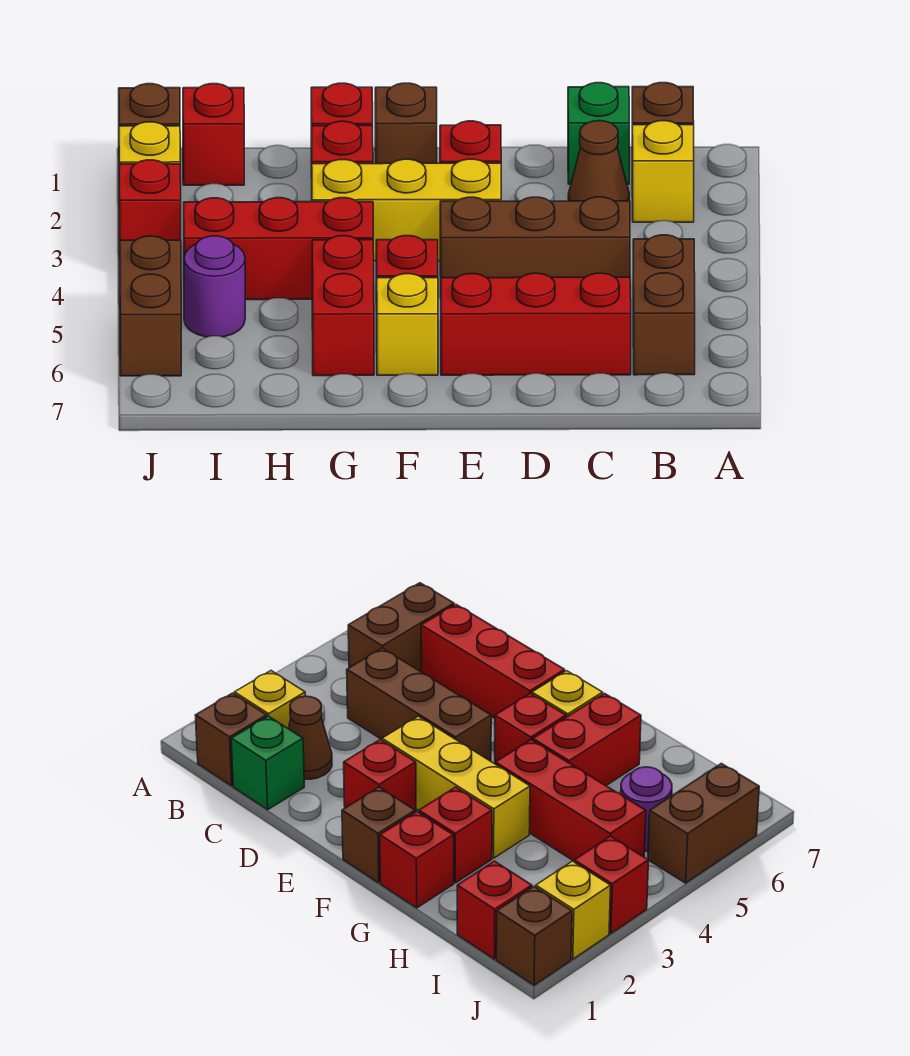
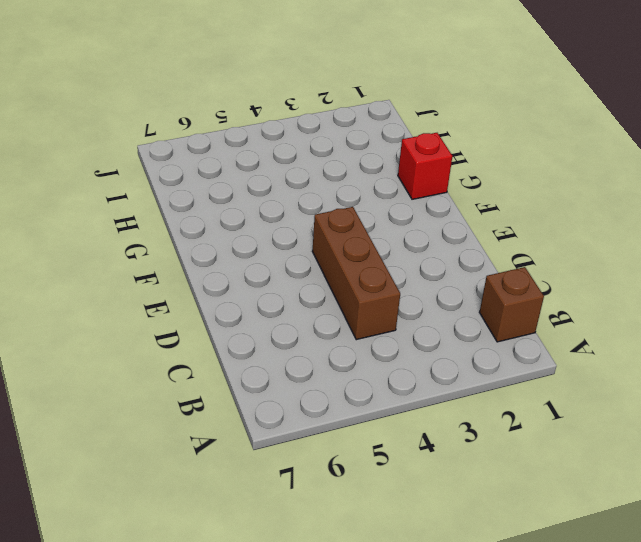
none -> yellow brick B2 level 1
none -> brown brick B5:B6 level 1
none -> green brick C1 level 1

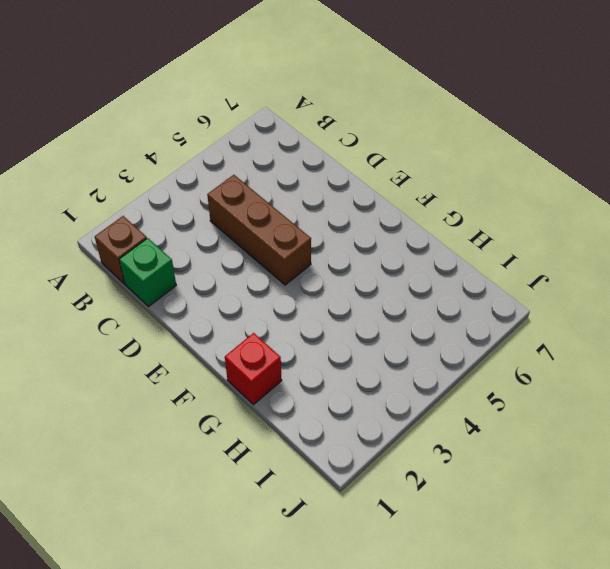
none -> yellow brick B2 level 1
none -> brown brick B5:B6 level 1
none -> brown cone C2 level 1

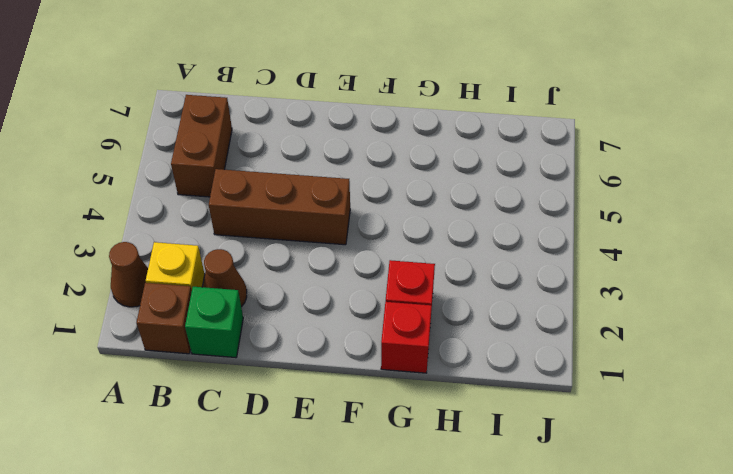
brown cone A2 level 1 -> none
none -> red brick C6:E6 level 1
none -> red brick E2 level 1
none -> yellow brick E3:G3 level 1

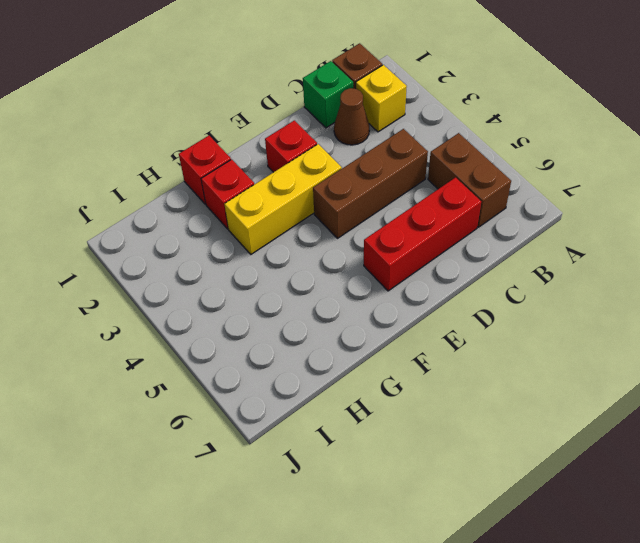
none -> brown brick F1 level 1
none -> red brick F5 level 1
none -> yellow brick F6 level 1

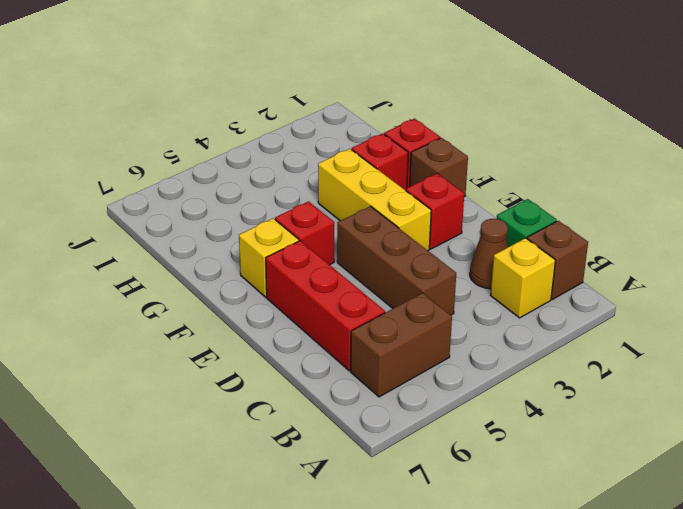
none -> red brick G4:I4 level 1
none -> red brick G5:G6 level 1
none -> red brick I1 level 1

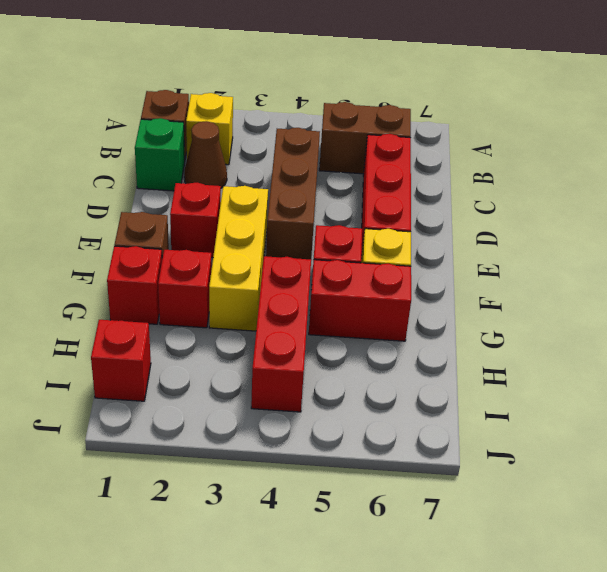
none -> purple round brick I5 level 1
none -> brown brick J1 level 1
none -> yellow brick J2 level 1

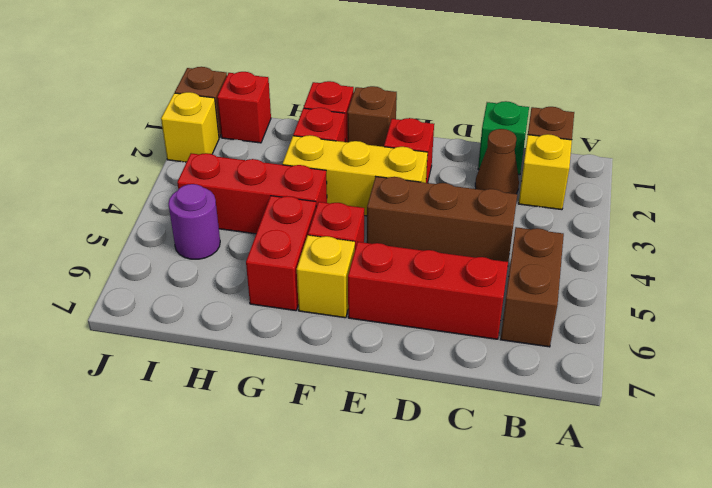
none -> red brick J3 level 1
none -> brown brick J5:J6 level 1

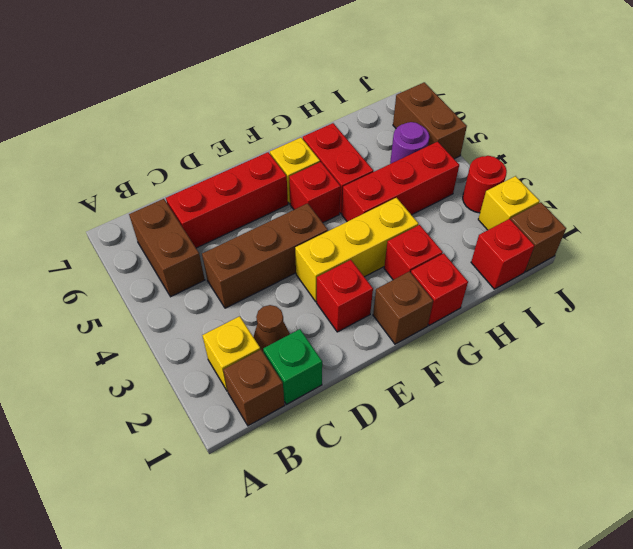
red round brick J3 level 1 -> red brick J3 level 1

